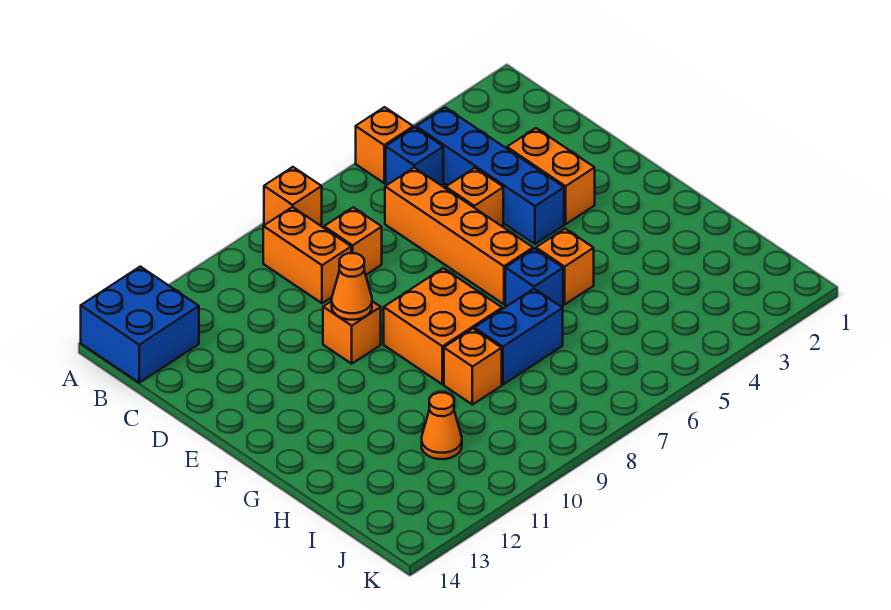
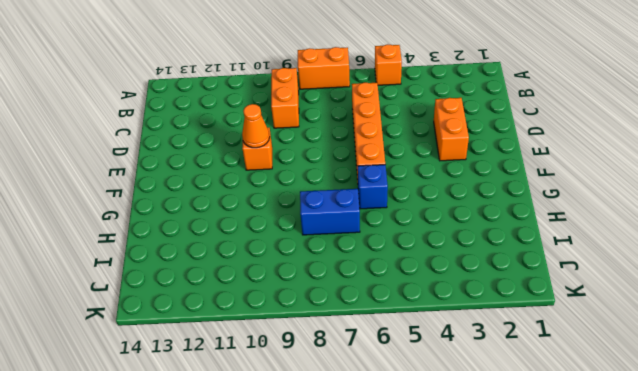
orange brick A7:A8 level 1 -> orange brick A8 level 1
none -> blue brick A13:B14 level 1
none -> blue brick B4:E4 level 1
none -> blue brick B5 level 1

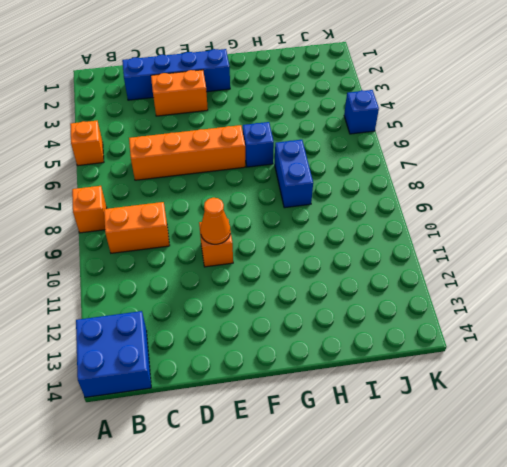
blue brick C2:F2 level 1 -> blue brick B4:E4 level 1
blue brick K5 level 1 -> blue brick B5 level 1
none -> orange brick C8 level 1
none -> orange brick D5 level 1
none -> orange brick F8:G9 level 1

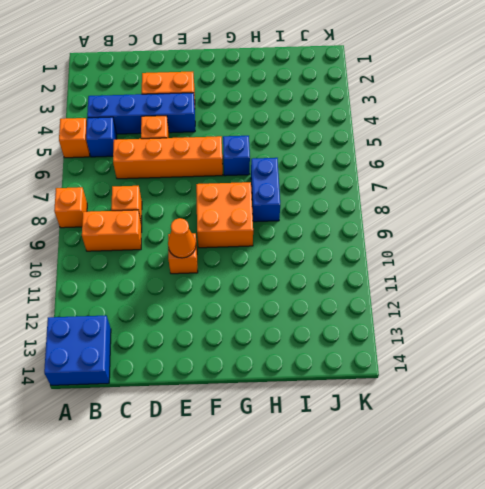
none -> orange brick G5 level 1
none -> orange brick H9 level 1
none -> orange cone I11 level 1

